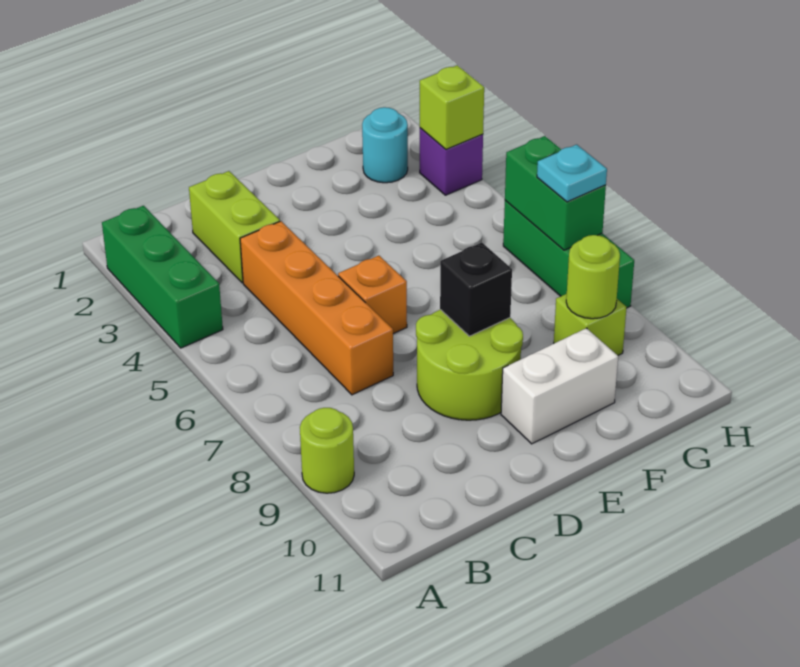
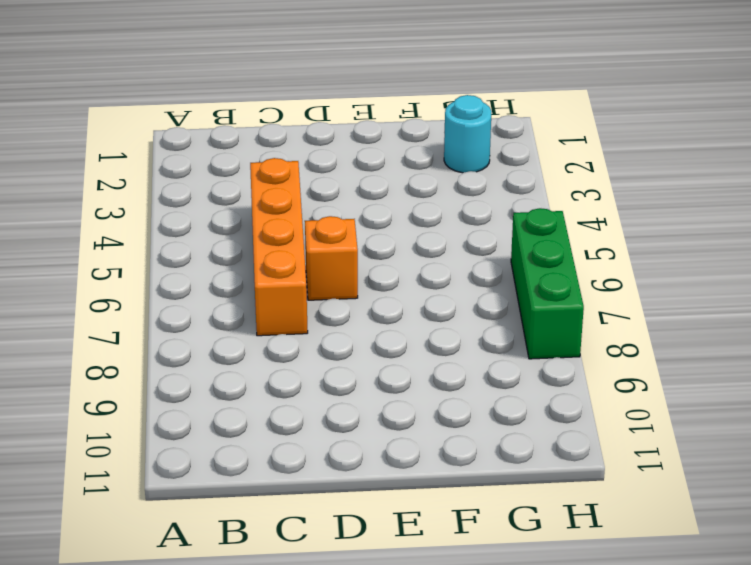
none -> green brick A2:A4 level 1
none -> lime round brick A9 level 1
none -> lime brick C2:C3 level 1

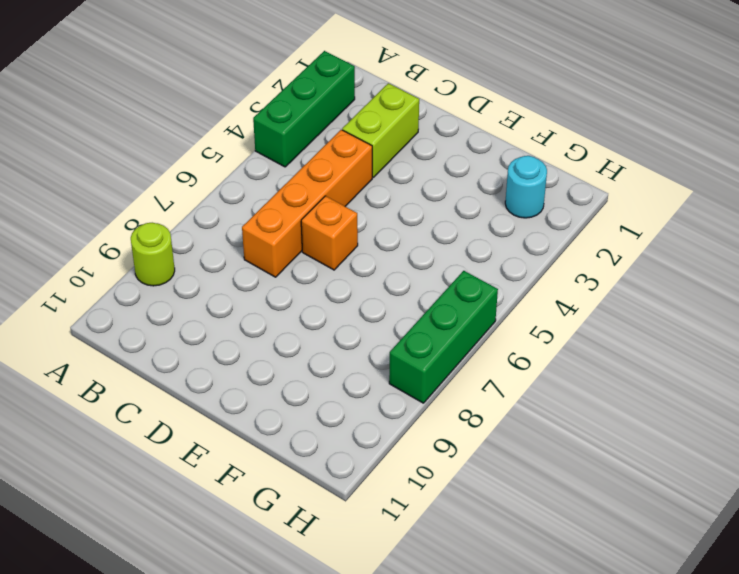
none -> lime round brick D8:E9 level 1
none -> white brick E10:F10 level 1
none -> lime brick G9 level 1

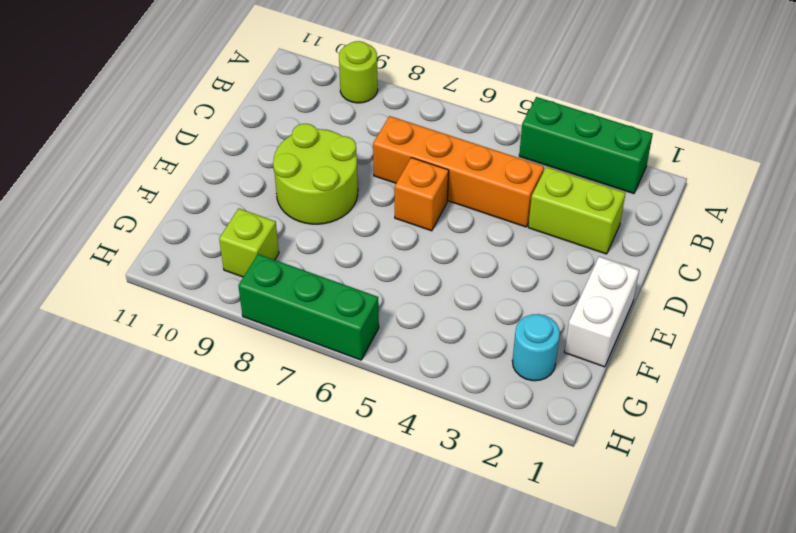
white brick E1:F1 level 1 -> white brick E10:F10 level 1
none -> purple brick H3 level 1
none -> black brick E8 level 2
none -> lime round brick G9 level 2

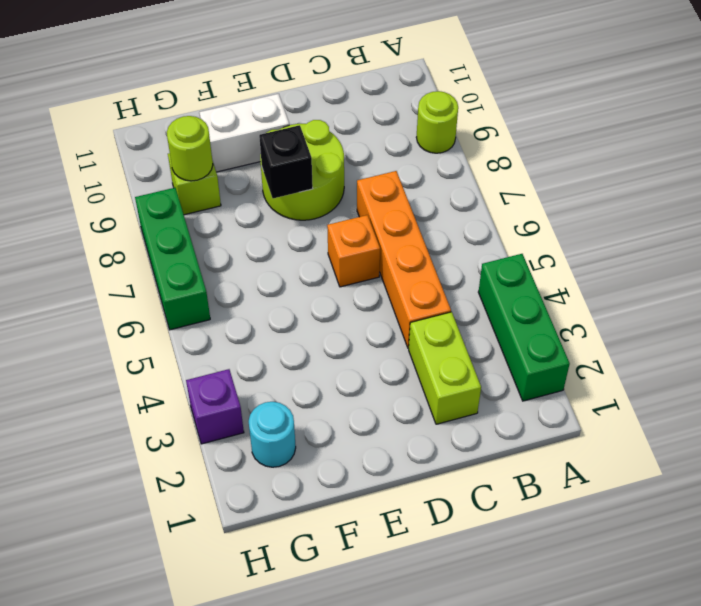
none -> lime brick H3 level 2
none -> green brick H6:H7 level 2
none -> cyan plate H7 level 3

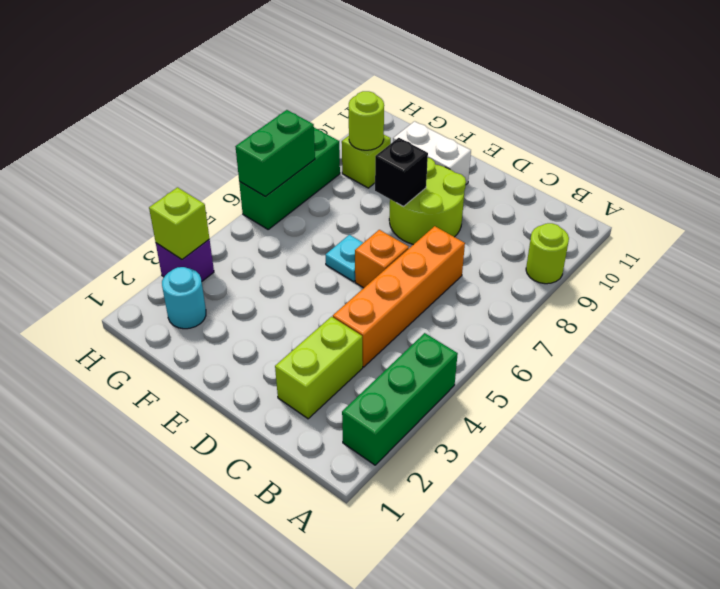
cyan plate E6 level 1 -> cyan plate H7 level 3

